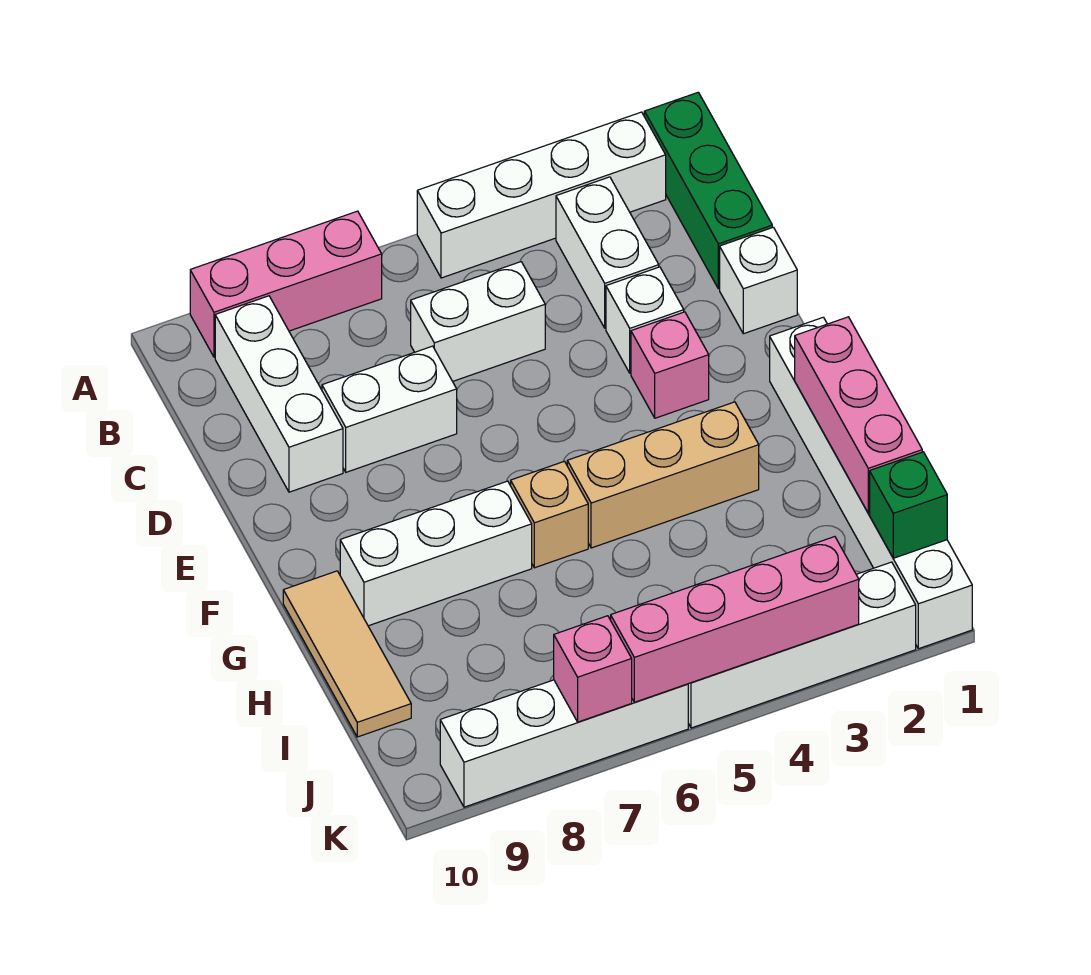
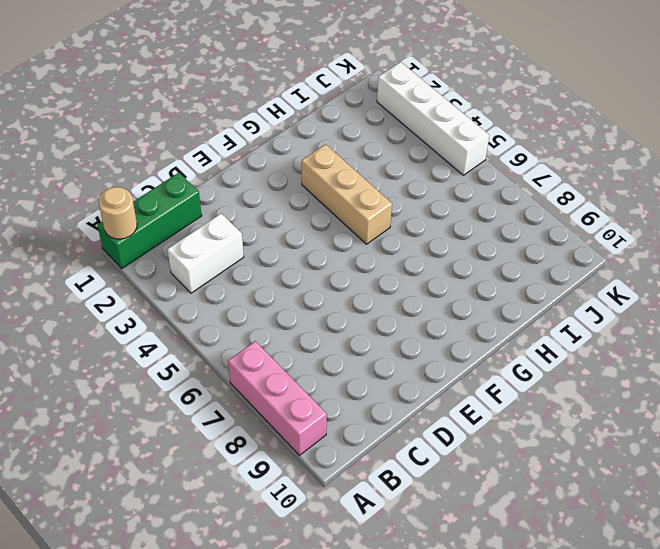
tan round brick A1 level 2 -> none
none -> white brick A2:A5 level 1
none -> white brick B9:D9 level 1
none -> white brick C5:C6 level 1

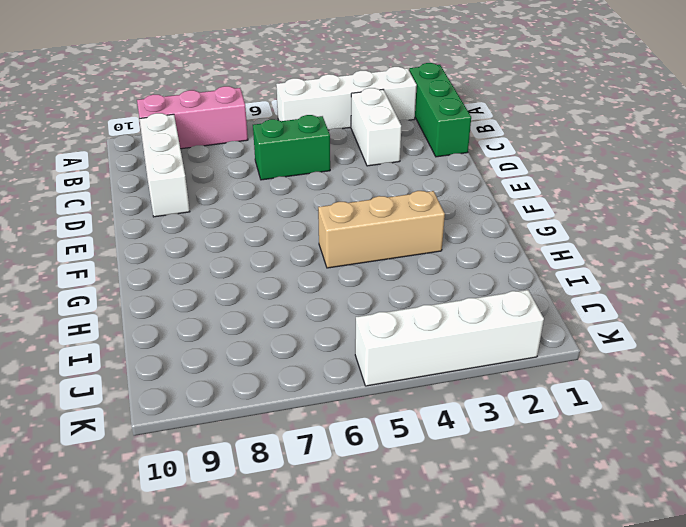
green brick C5:C6 level 1 -> white brick C5:C6 level 1
none -> white brick D1 level 1
none -> white brick D3 level 1
none -> white brick D7:D8 level 1

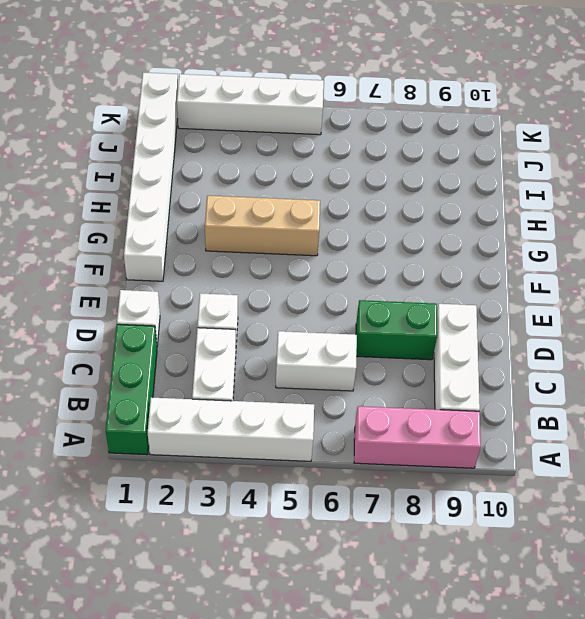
green brick D7:D8 level 1 -> white brick D7:D8 level 1
none -> pink brick E3 level 1
none -> tan brick G6 level 1
none -> white brick G7:G9 level 1

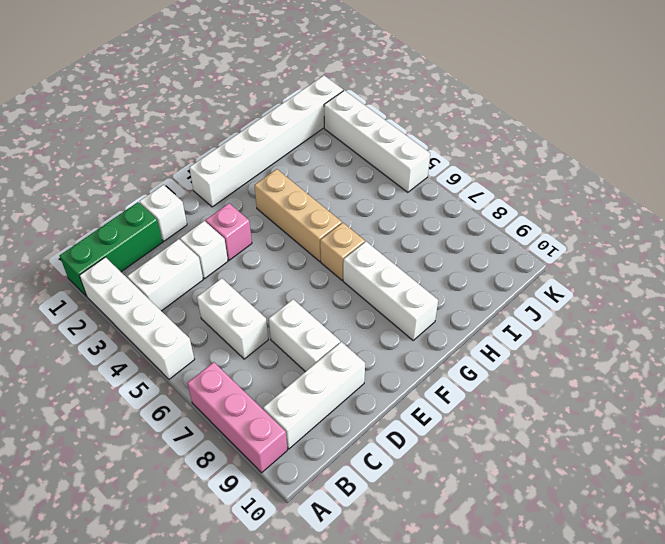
none -> tan tile G10:I10 level 1
none -> white brick K6:K9 level 1
none -> pink brick G1:I1 level 2

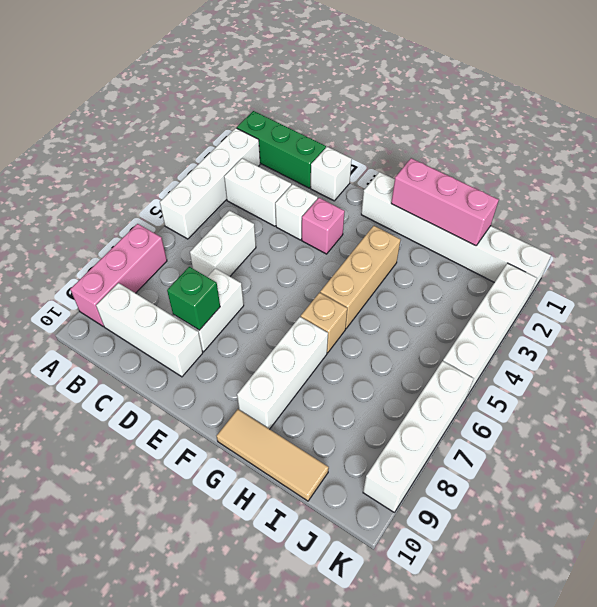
green brick D8 level 2 -> green brick J1 level 2
none -> pink brick K3:K6 level 2
none -> pink brick K7 level 2

